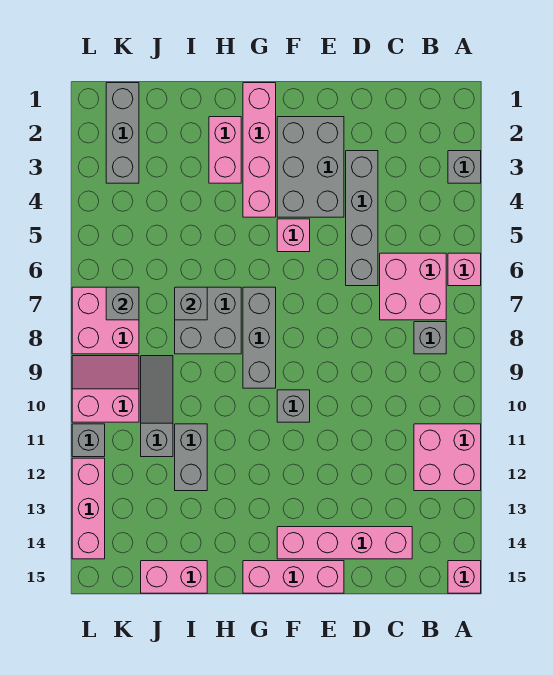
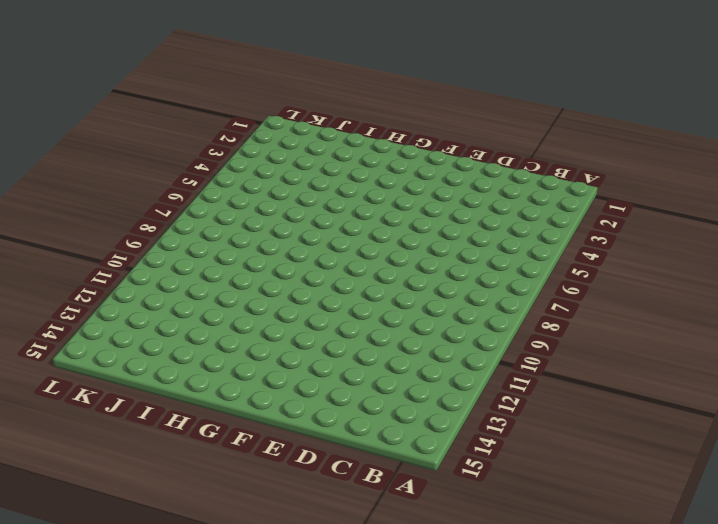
none -> grey brick A3 level 1
none -> pink brick A6 level 1
none -> pink brick A11:B12 level 1

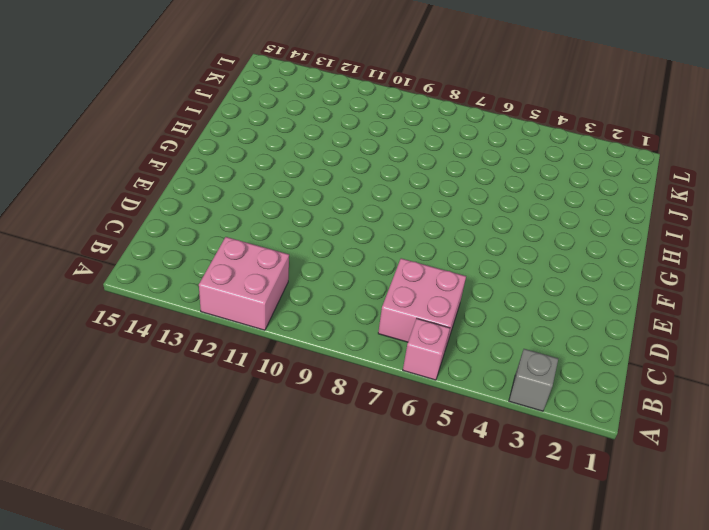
none -> pink brick A15 level 1
none -> grey brick B8 level 1
none -> pink brick C14:F14 level 1

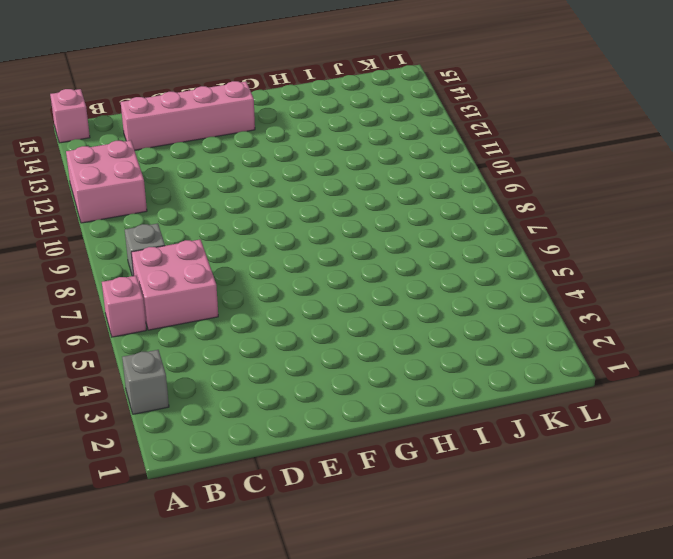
none -> grey brick D3:D6 level 1
none -> grey brick E2:F4 level 1
none -> pink brick E15:G15 level 1

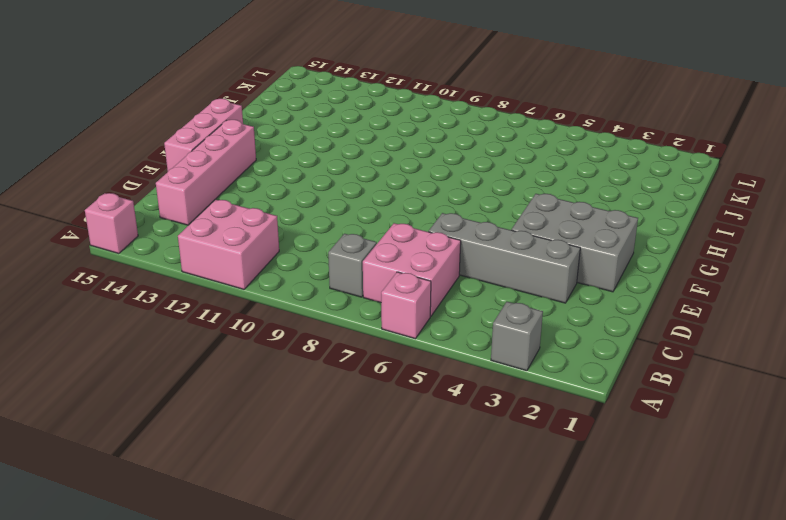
none -> pink brick F5 level 1
none -> grey brick F10 level 1
none -> pink brick G1:G4 level 1

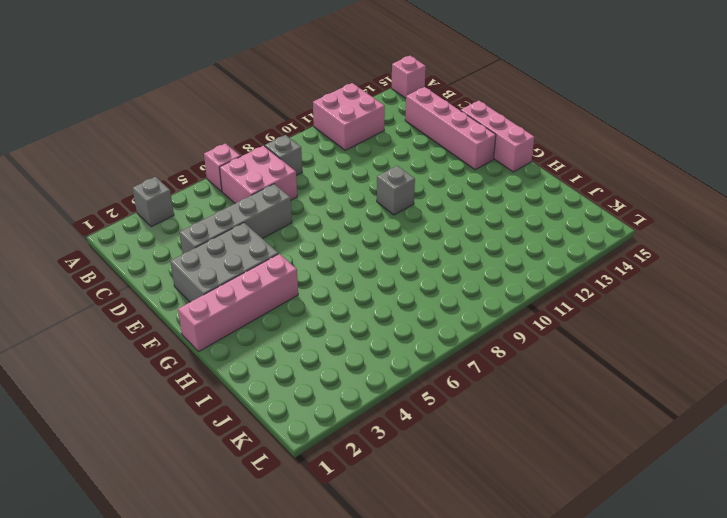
none -> pink brick F5 level 1
none -> grey brick G7:G9 level 1
none -> pink brick H2:H3 level 1

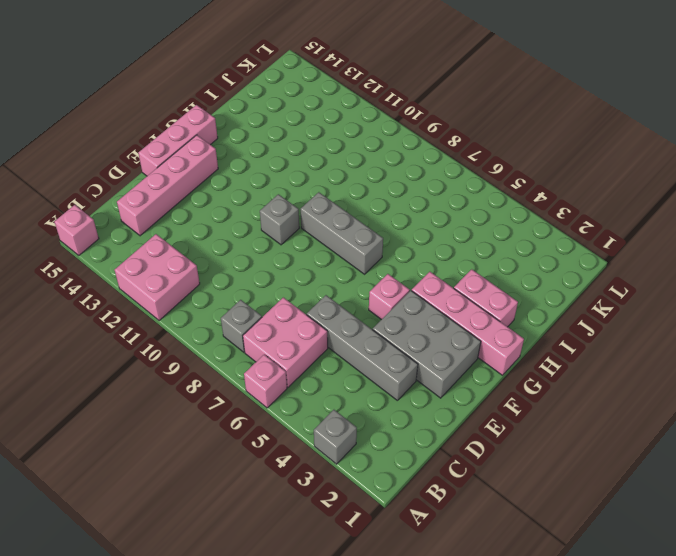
none -> grey brick H7:I8 level 1
none -> grey brick I11:I12 level 1
none -> pink brick I15:J15 level 1

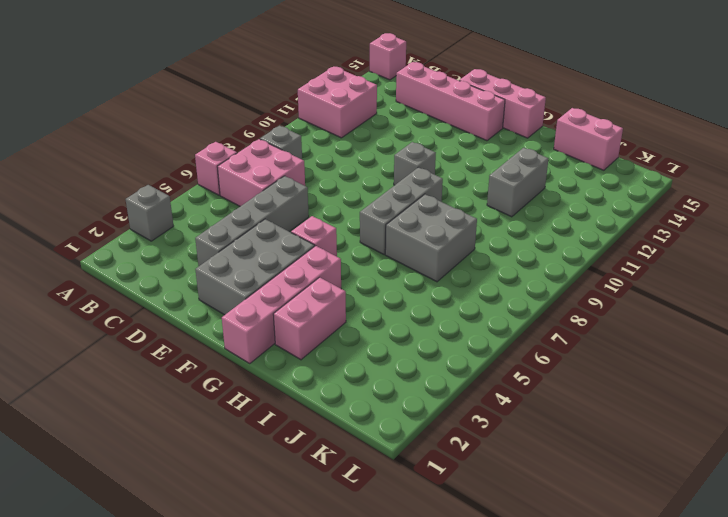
none -> grey slope J9:J11 level 1 top 11
none -> grey brick K1:K3 level 1
none -> pink brick K7:L8 level 1

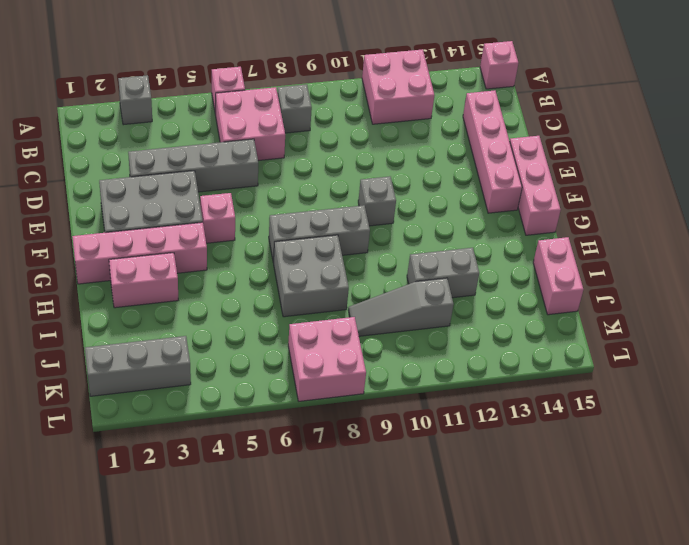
none -> pink slope K9:L10 level 1 top 10
none -> grey brick L11 level 1
none -> pink brick L12:L14 level 1

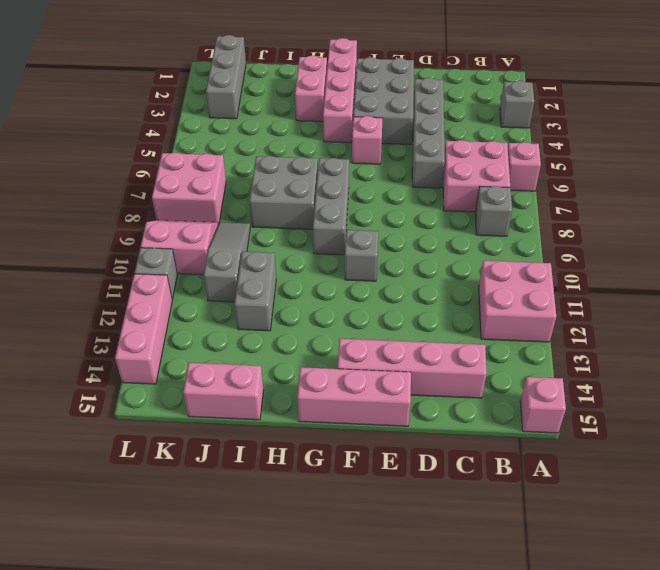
none -> grey brick I7 level 2
none -> grey brick K7 level 2

